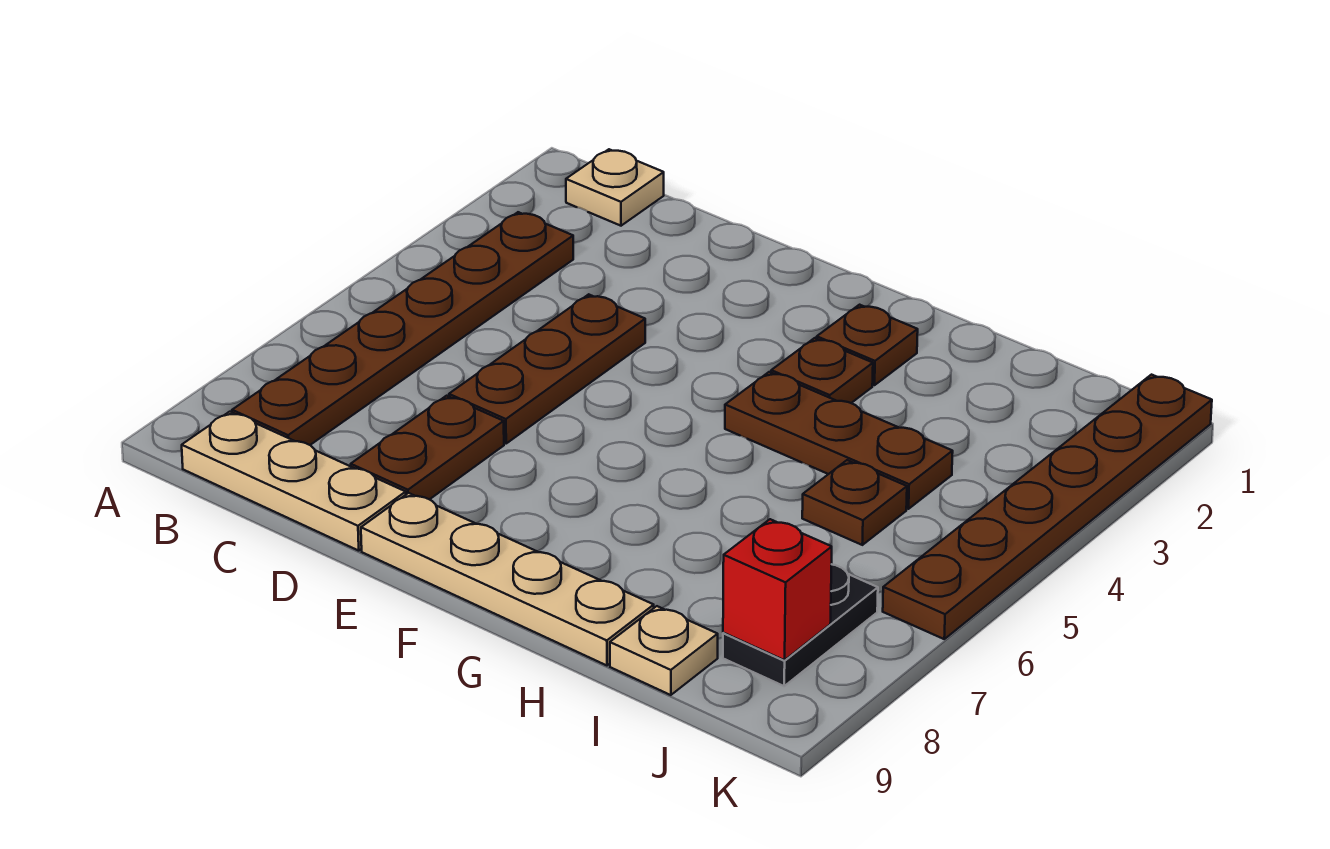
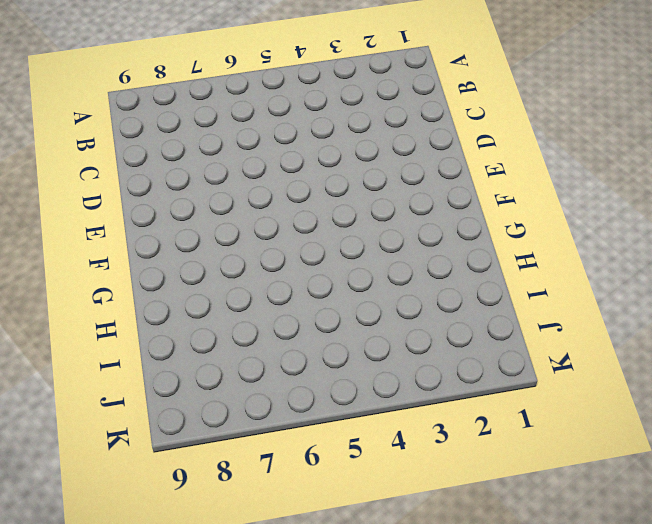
none -> tan plate B1 level 1
none -> brown plate B3:B8 level 1
none -> tan plate B9:D9 level 1

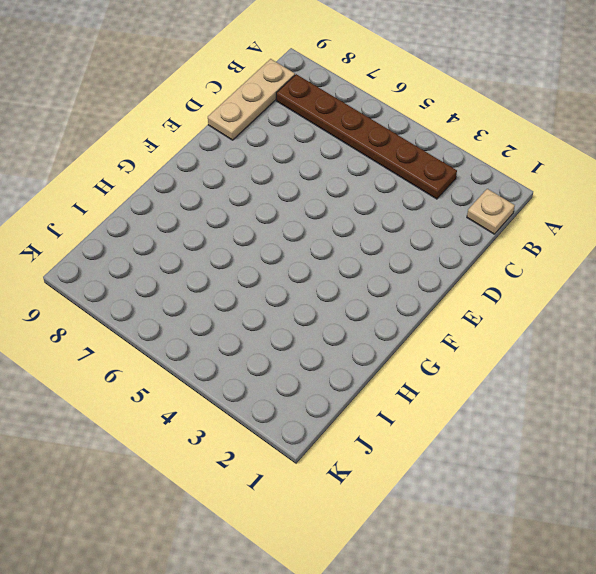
none -> brown plate D4:D6 level 1
none -> brown plate D7:D8 level 1
none -> tan plate E9:H9 level 1

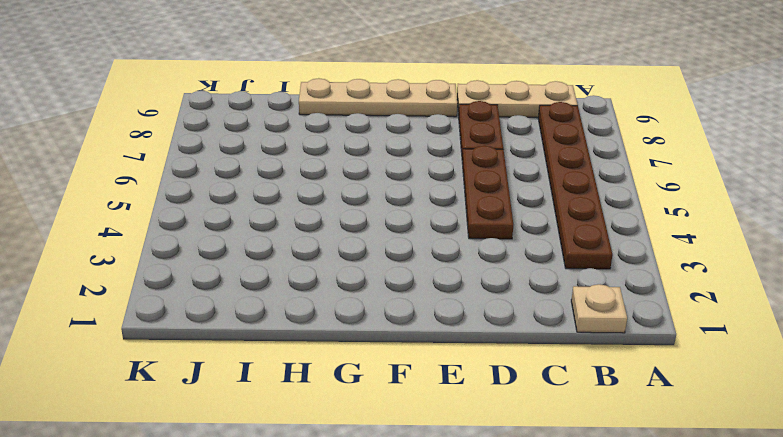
none -> brown plate G2 level 1
none -> brown plate G3 level 1
none -> brown plate G4:I4 level 1

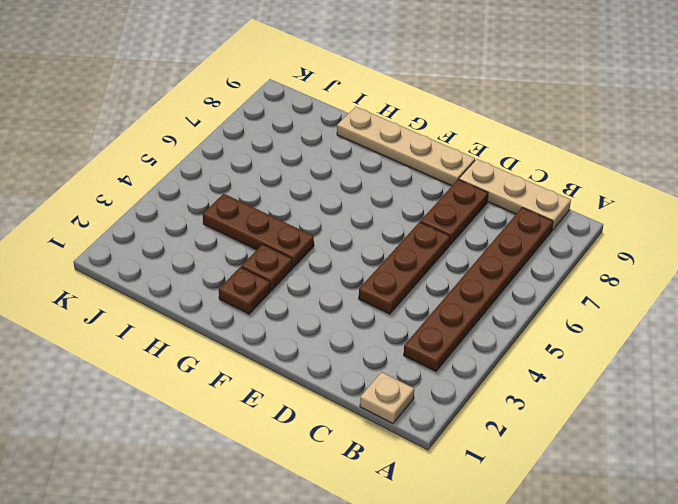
none -> brown plate I5 level 1
none -> tan plate I9 level 1
none -> black plate J7:J8 level 1

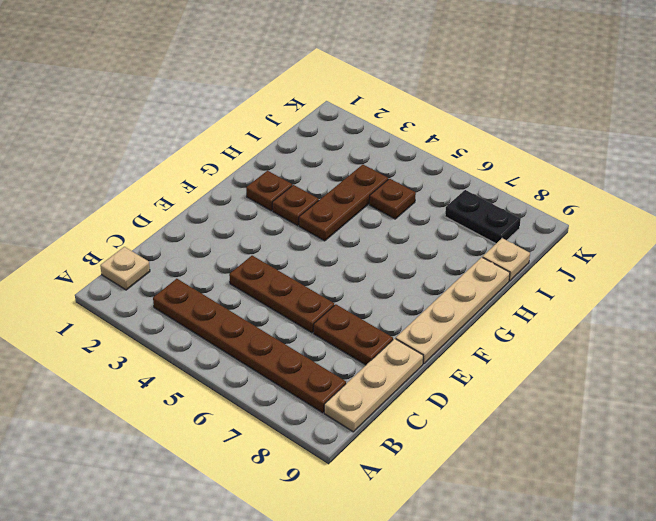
none -> brown plate K1:K6 level 1
none -> red brick J8 level 2

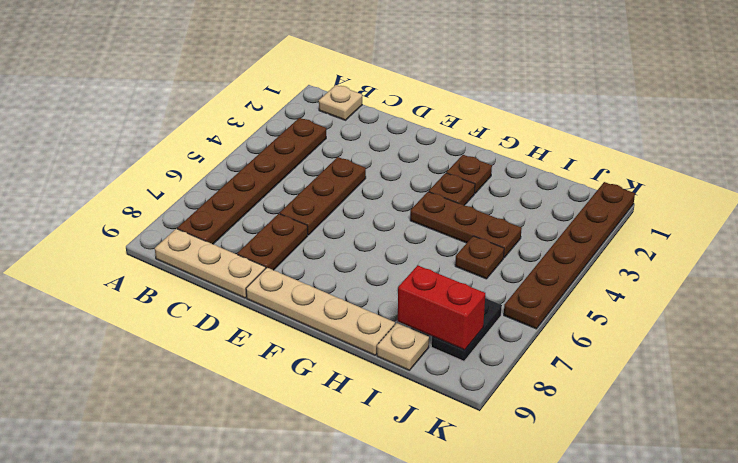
red brick I8:J8 level 2 -> red brick J8 level 2

